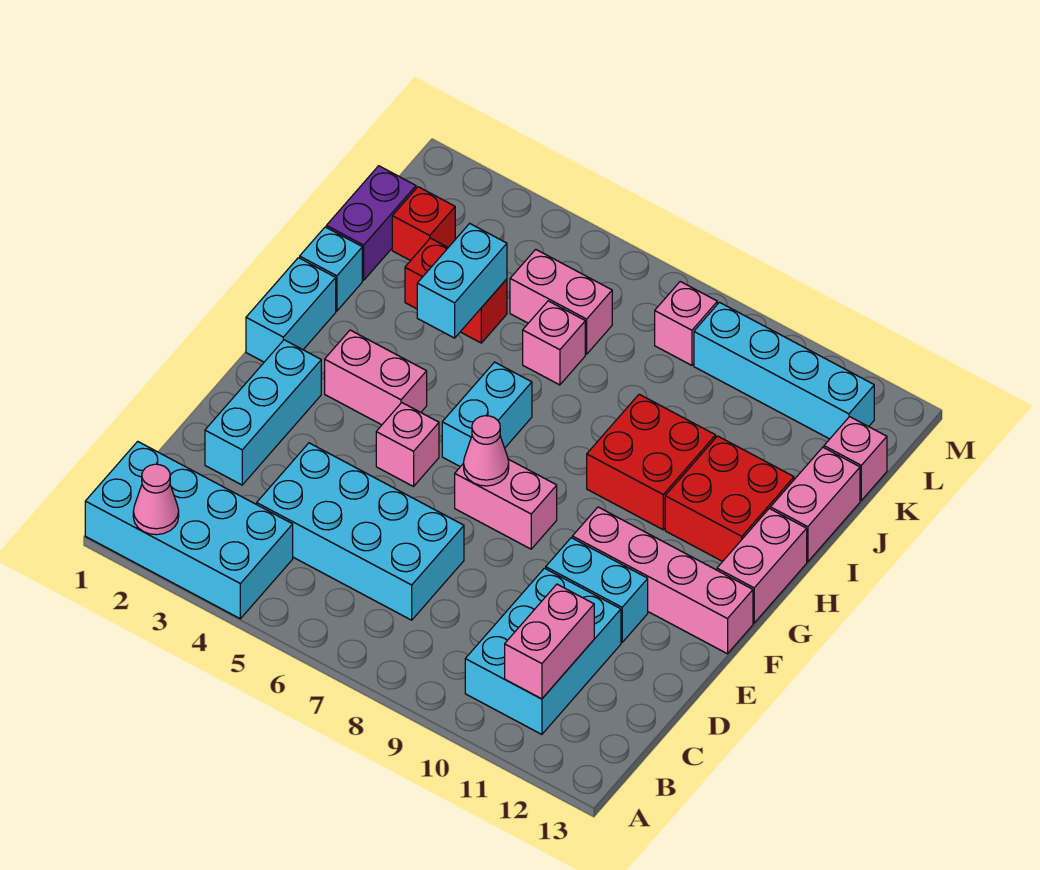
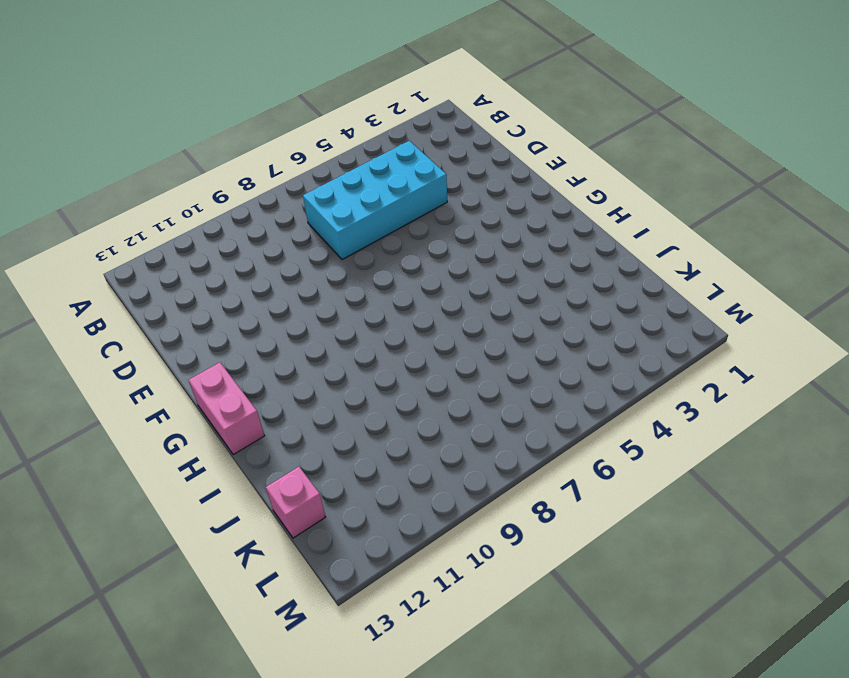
none -> cyan brick A1:B4 level 1
none -> cyan brick B10:D11 level 1
none -> cyan brick D2:F2 level 1

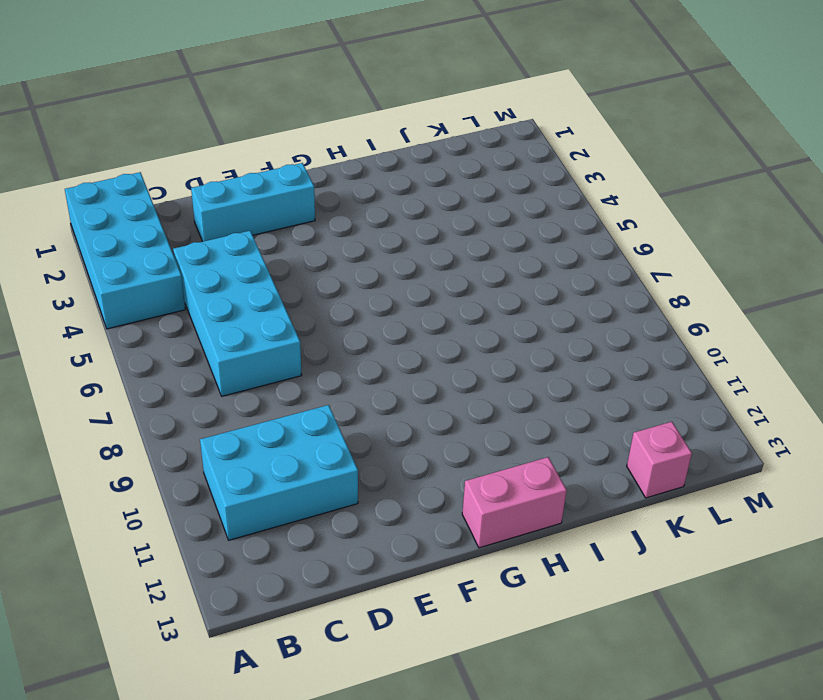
none -> cyan brick E10:E11 level 1
none -> pink brick F5 level 1
none -> pink brick F7:F8 level 1

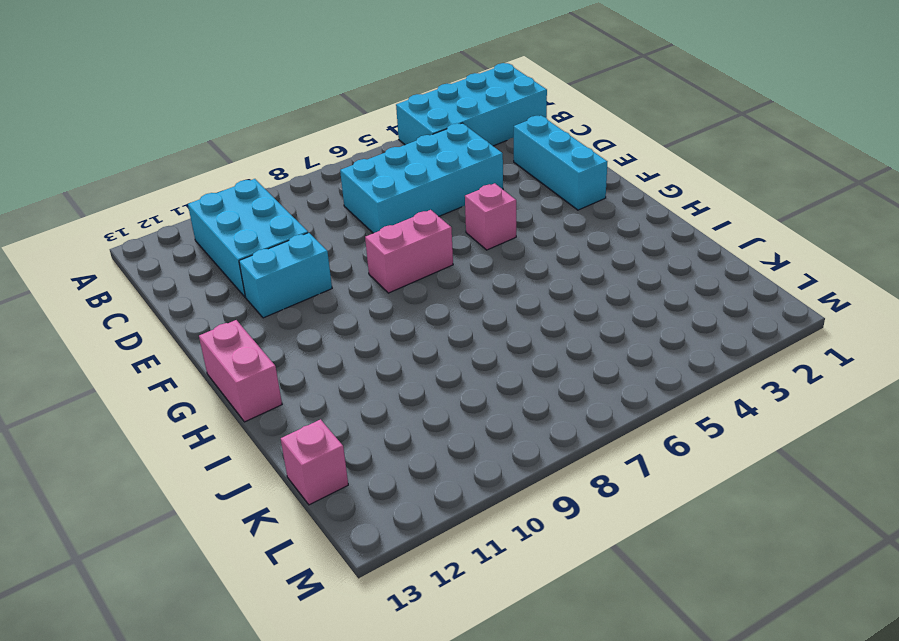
none -> pink brick F10:F13 level 1
none -> cyan brick G1:H1 level 1
none -> pink brick G3:G4 level 1

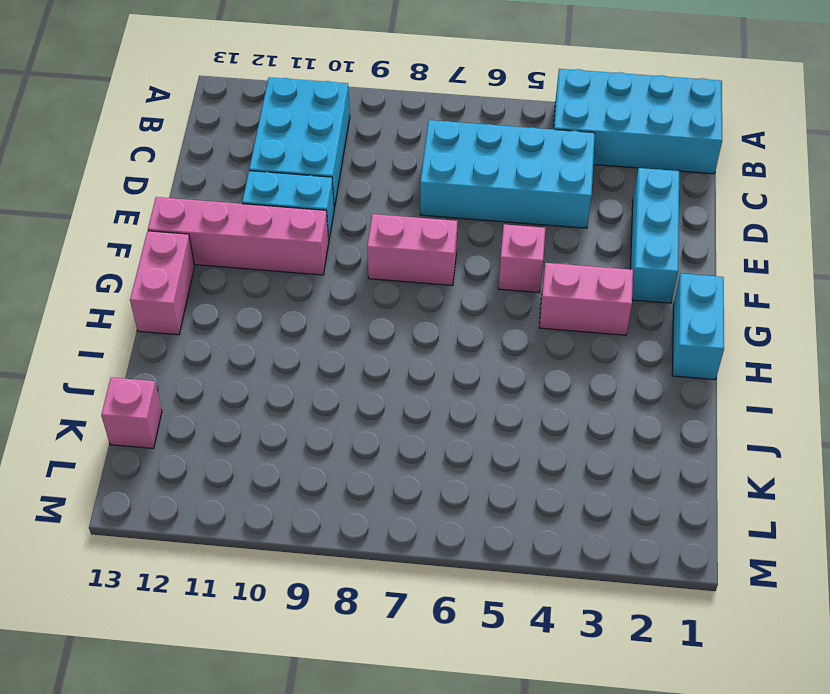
none -> cyan brick G6:H6 level 1
none -> red brick H9:I10 level 1
none -> red brick H11:I12 level 1

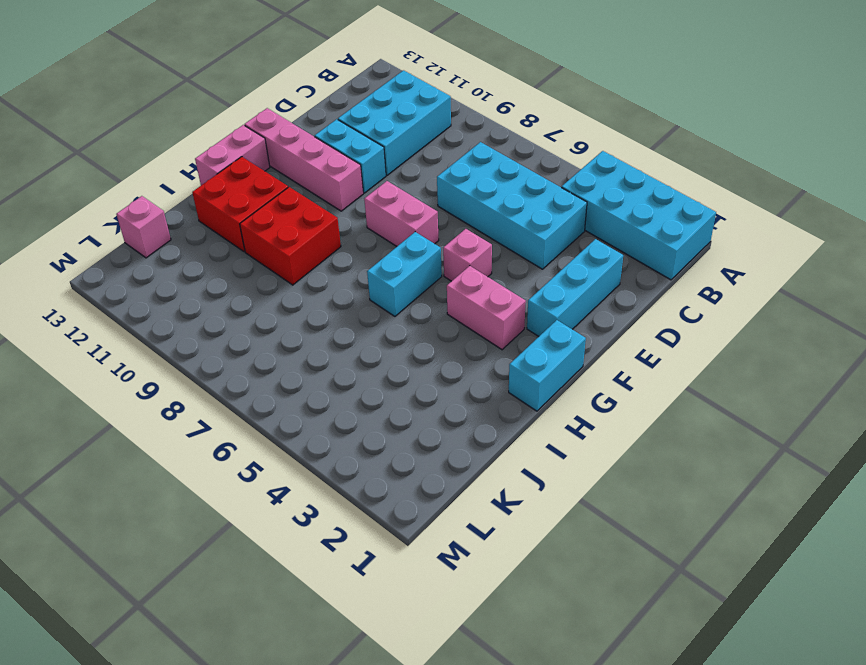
none -> cyan brick I1 level 1
none -> pink brick I13:J13 level 1
none -> purple brick J1:K1 level 1

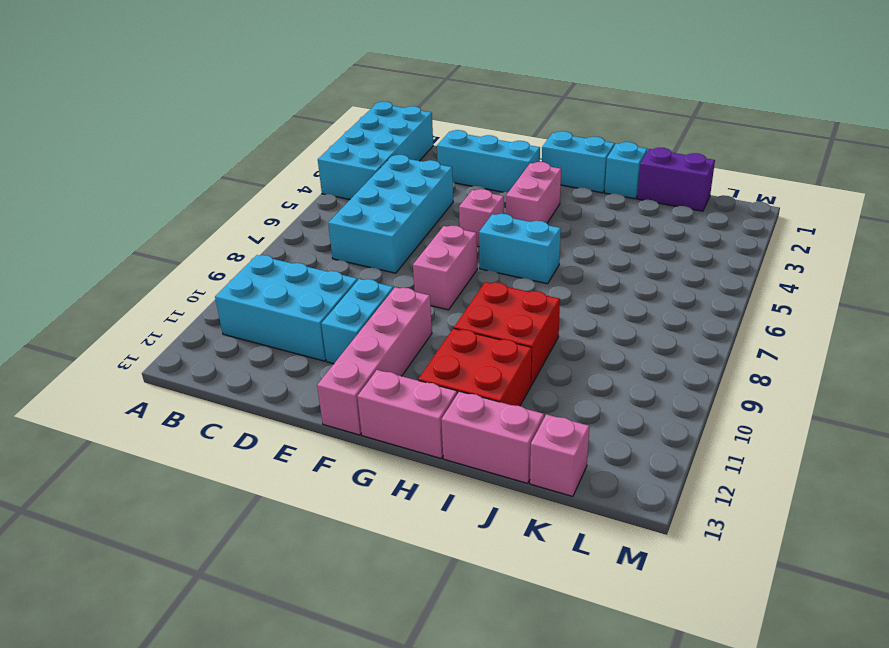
none -> red brick J3:J4 level 1
none -> pink brick J6 level 1
none -> red brick K2 level 1

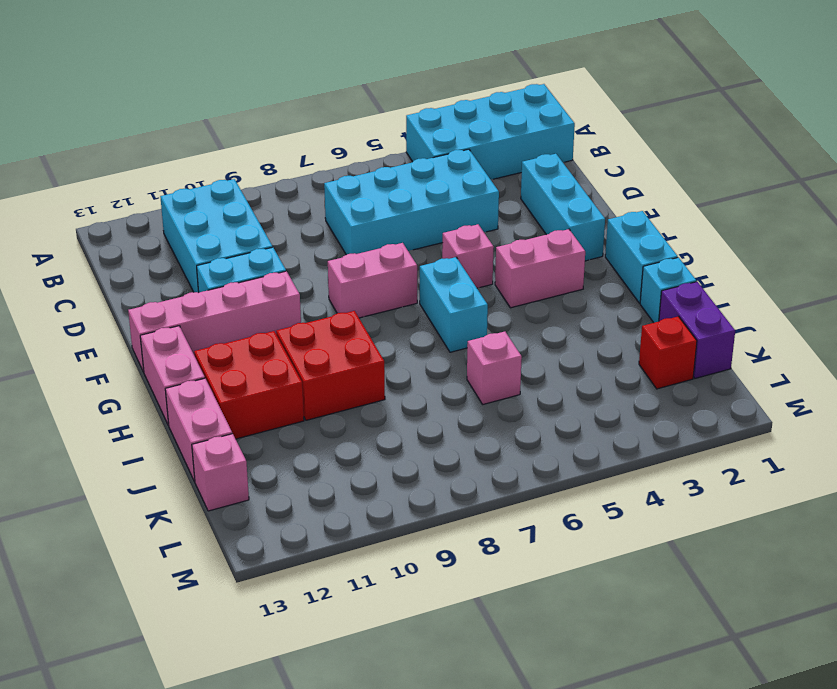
none -> red brick J3:J4 level 1
none -> pink brick K5:K6 level 1
none -> pink brick L8 level 1

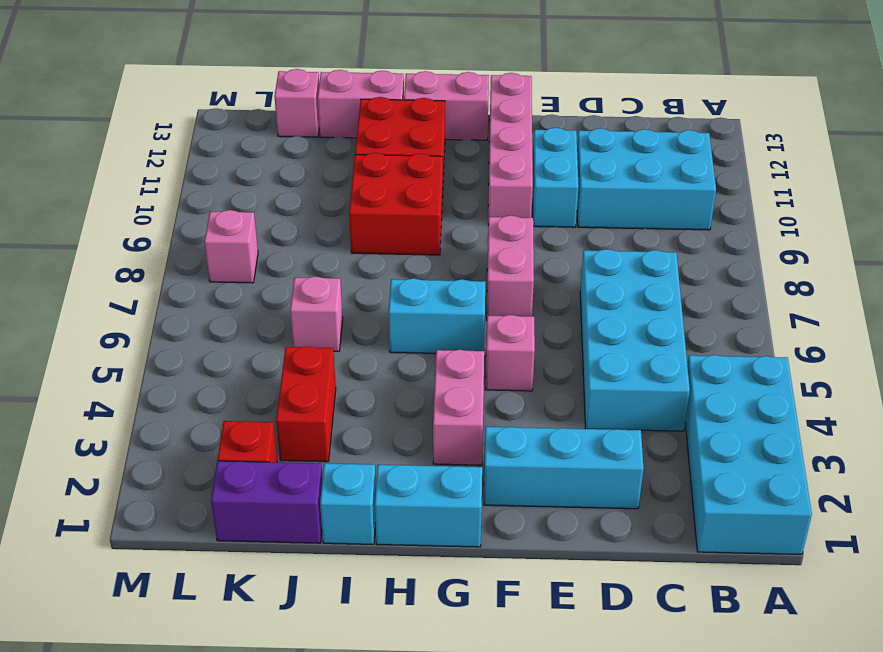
none -> pink brick K5:K6 level 1
none -> cyan brick L9:L12 level 1
none -> pink cone A2 level 2

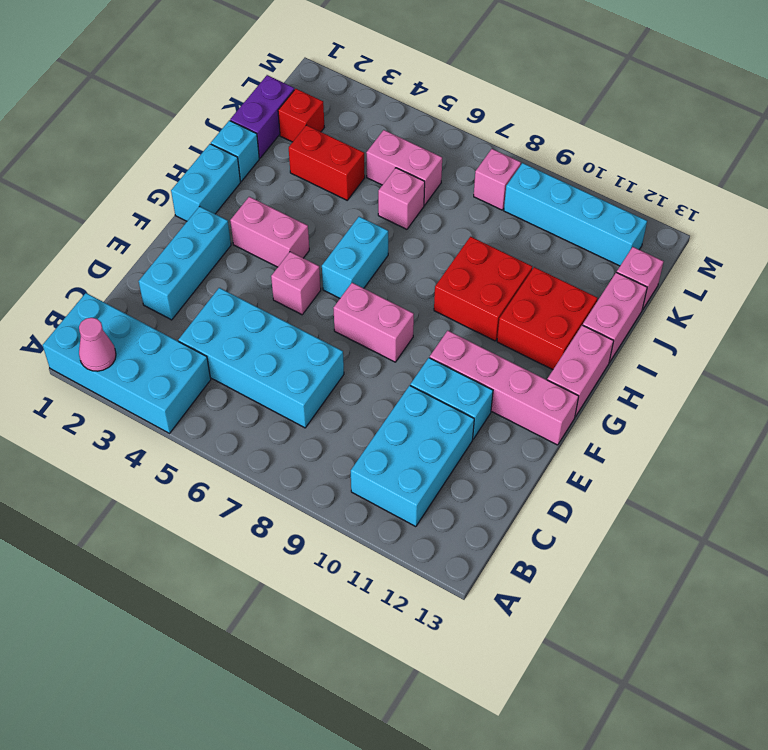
none -> pink brick B11:C11 level 2
none -> pink cone F7 level 2
none -> cyan brick I4:J4 level 2

